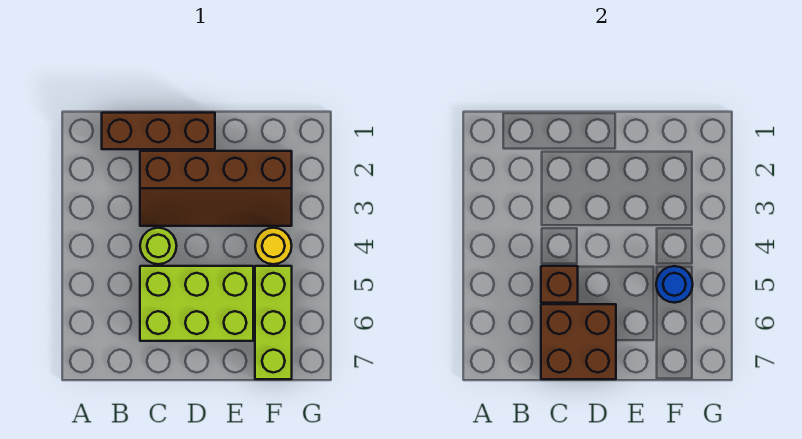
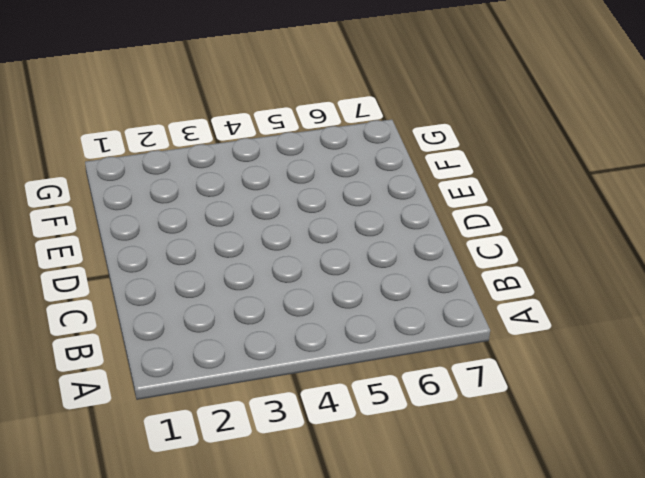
none -> brown brick B1:D1 level 1
none -> brown slope C2:F3 level 1 top 2

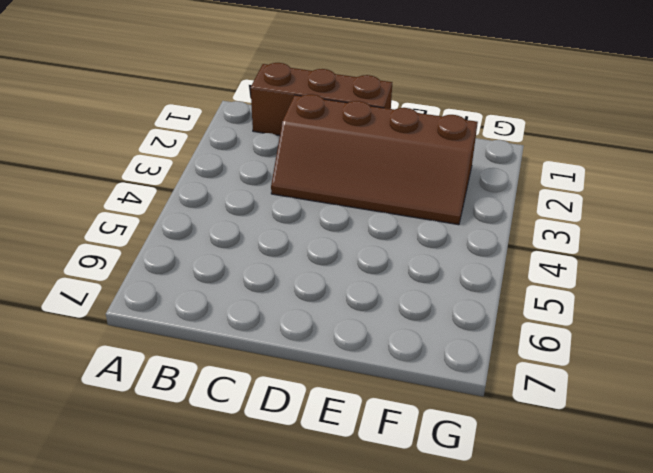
none -> lime round brick C4 level 1
none -> lime brick C5:E6 level 1

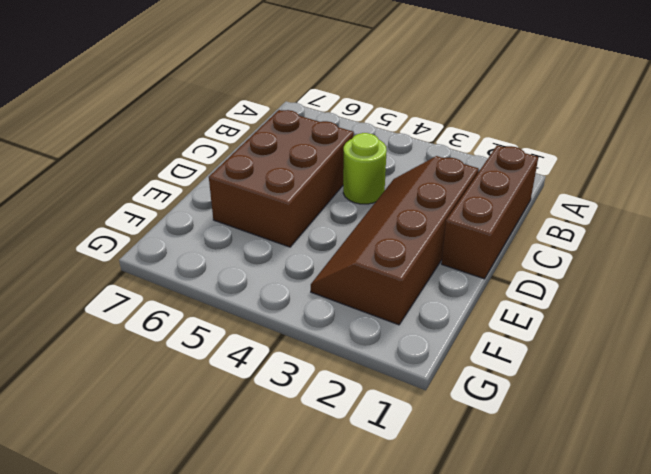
brown brick C5:E6 level 1 -> lime brick C5:E6 level 1
none -> yellow round brick F4 level 1
none -> lime brick F5:F7 level 1

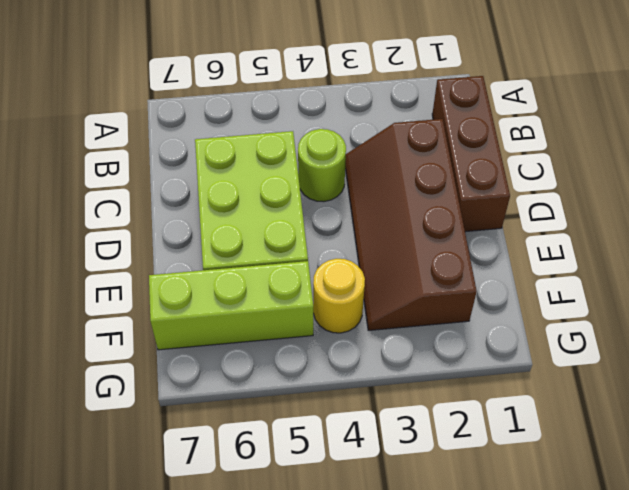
none -> brown brick C5 level 2
none -> brown brick C6:D7 level 2

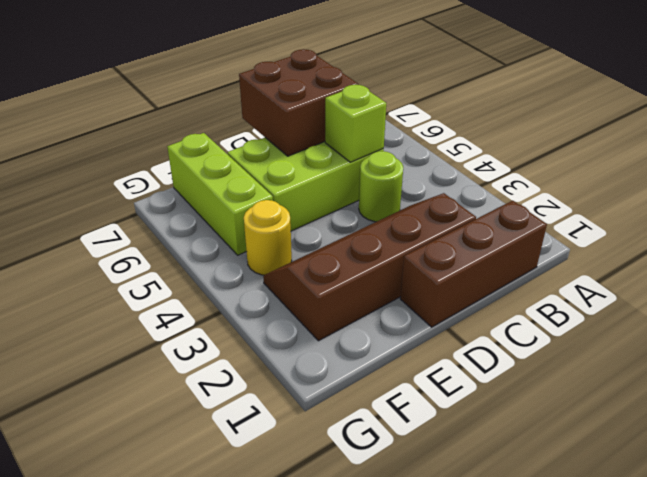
lime brick C5 level 2 -> brown brick C5 level 2
none -> blue round brick F5 level 2

